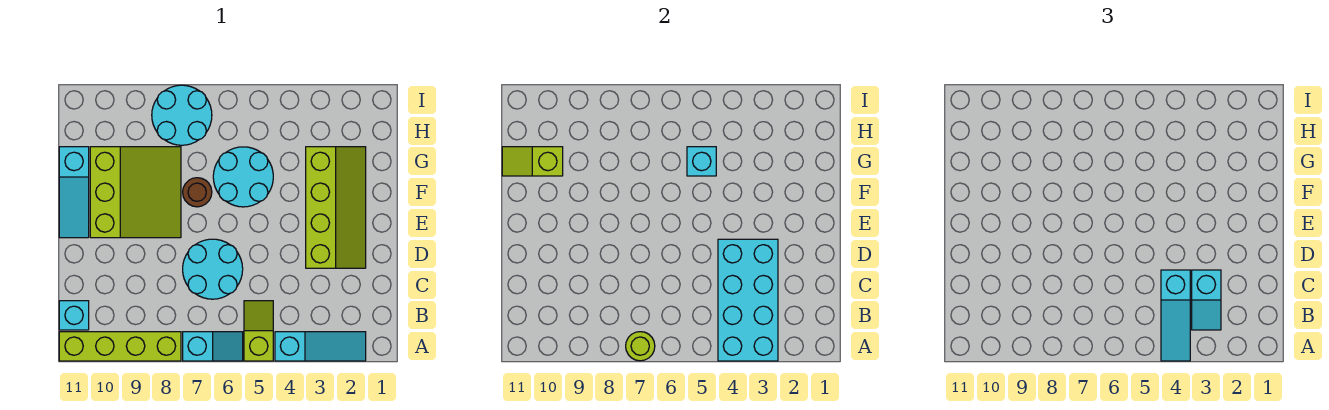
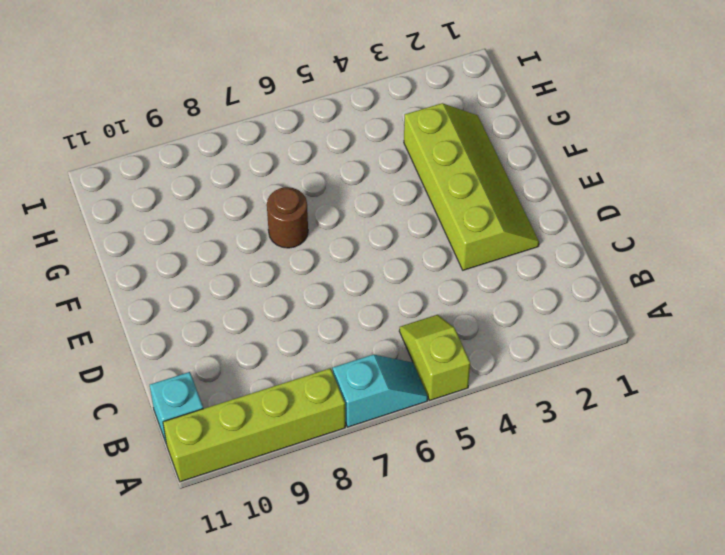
none -> cyan slope A2:A4 level 1 top 4
none -> cyan round brick C6:D7 level 1
none -> lime slope E8:G10 level 1 top 10

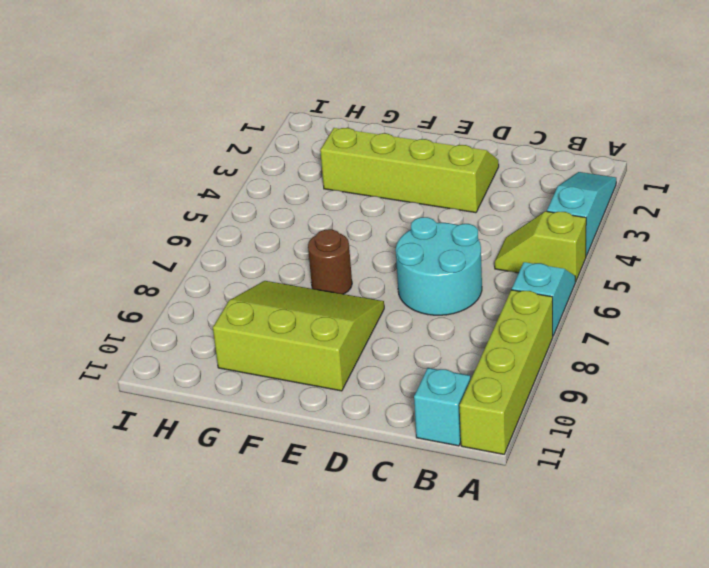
none -> cyan slope E11:G11 level 1 top G
none -> cyan round brick F5:G6 level 1
none -> cyan round brick H7:I8 level 1

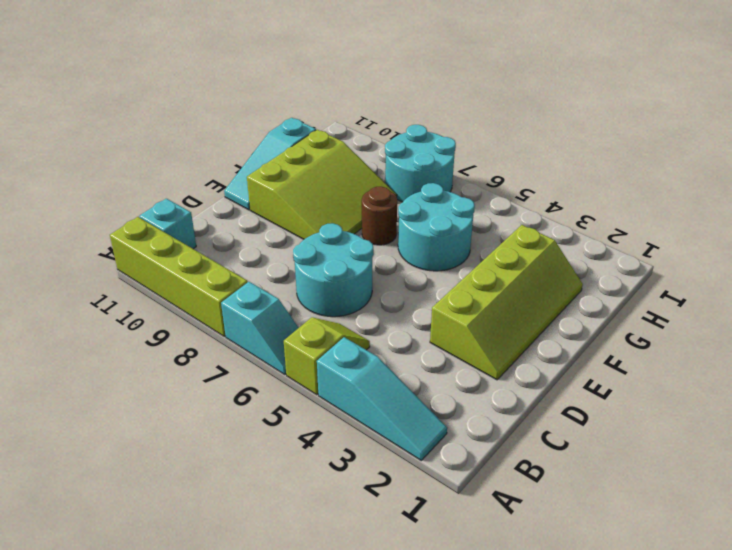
none -> cyan brick A3:D4 level 2
none -> lime round brick A7 level 2
none -> cyan brick G5 level 2

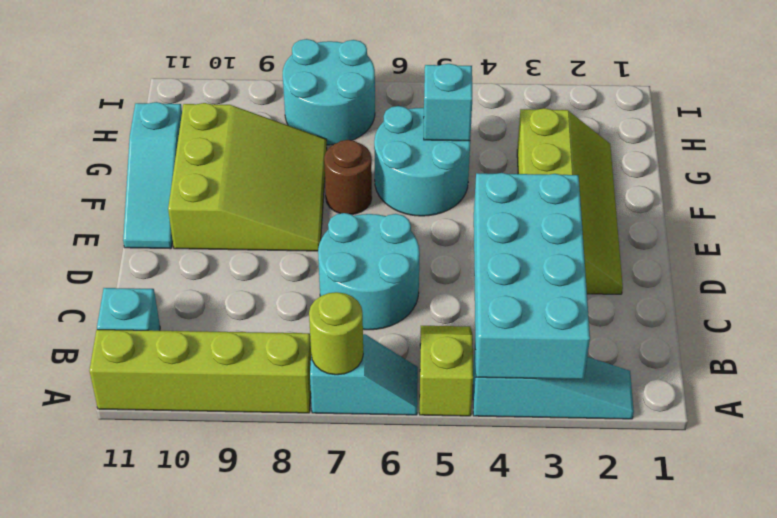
none -> lime slope G10:G11 level 2 top 10
none -> cyan slope A4:C4 level 3 top C
none -> cyan slope B3:C3 level 3 top C

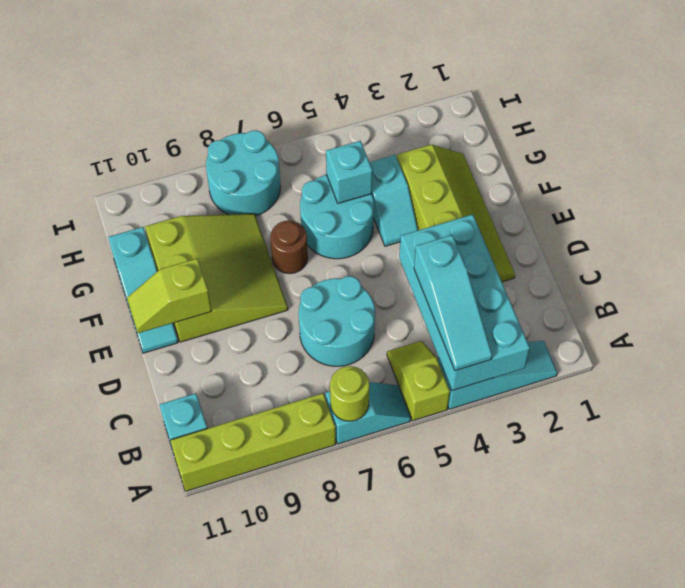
lime slope E10:E11 level 2 top 10 -> lime slope G10:G11 level 2 top 10
cyan slope F4:G4 level 1 top G -> cyan slope B3:C3 level 3 top C

